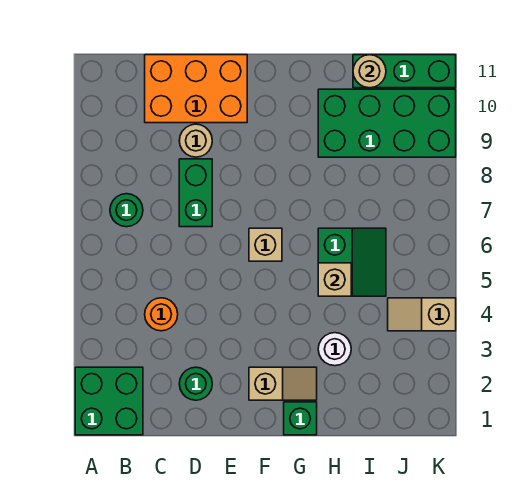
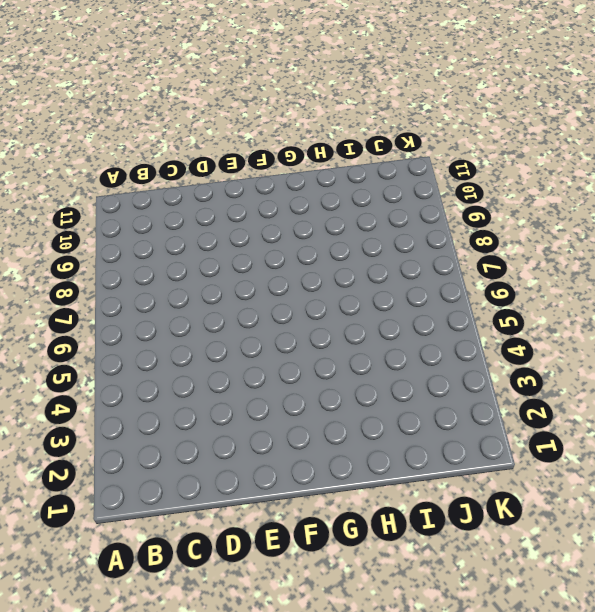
none -> green brick A1:B2 level 1
none -> green round brick B7 level 1
none -> orange round brick C4 level 1

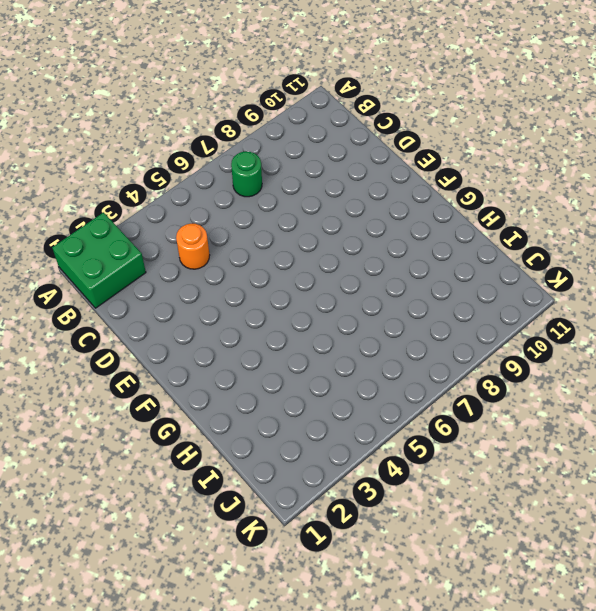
none -> orange brick C10:E11 level 1
none -> green round brick D2 level 1
none -> green brick D7:D8 level 1

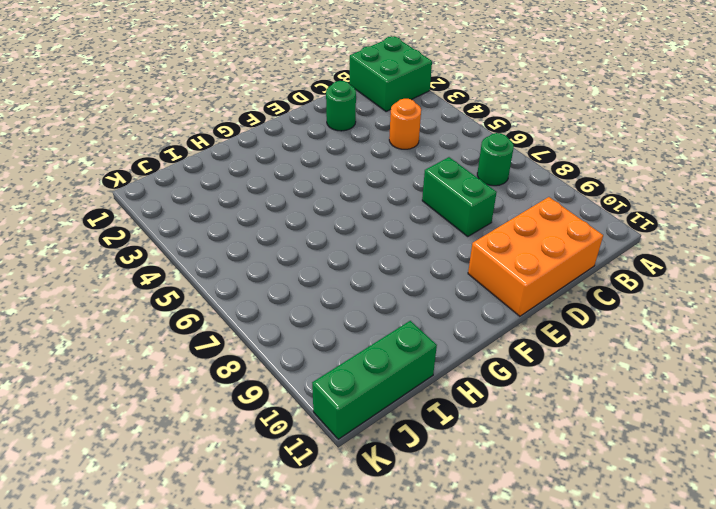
none -> tan round brick D9 level 1
none -> tan slope F2:G2 level 1 top F
none -> tan brick F6 level 1

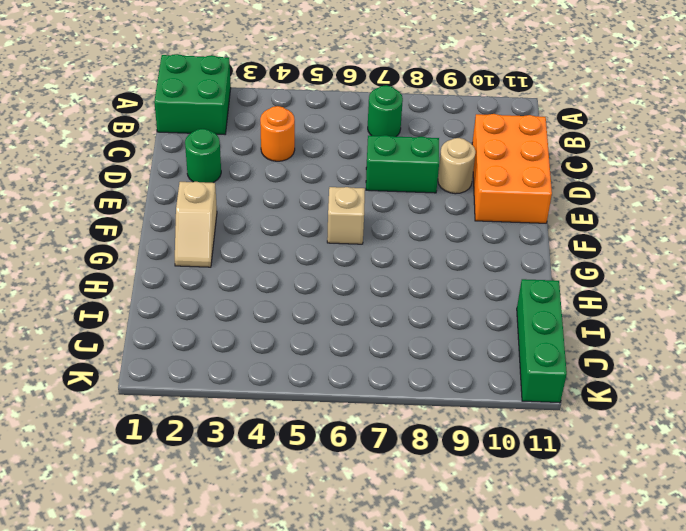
none -> green brick G1 level 1
none -> white round brick H3 level 1
none -> green slope H5:I6 level 1 top H

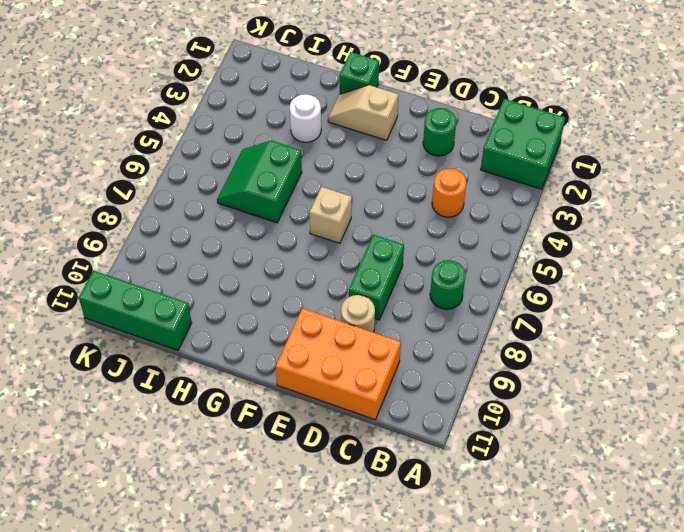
none -> green brick H9:K10 level 1
none -> tan slope J4:K4 level 1 top K
none -> tan brick H5 level 2

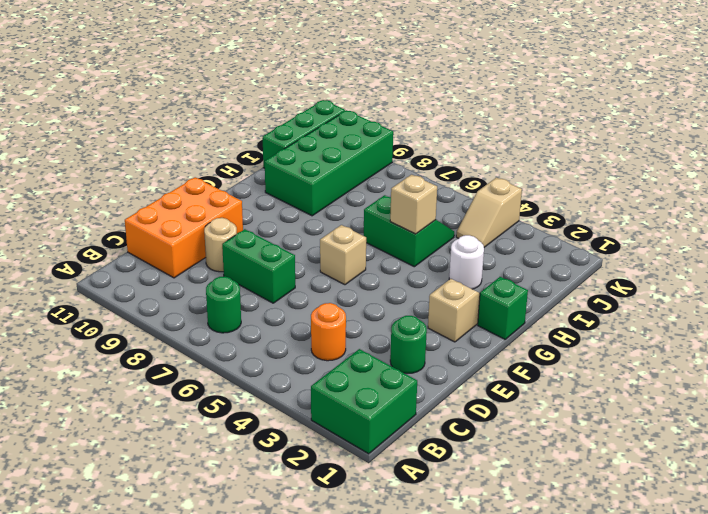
none -> tan round brick I11 level 2

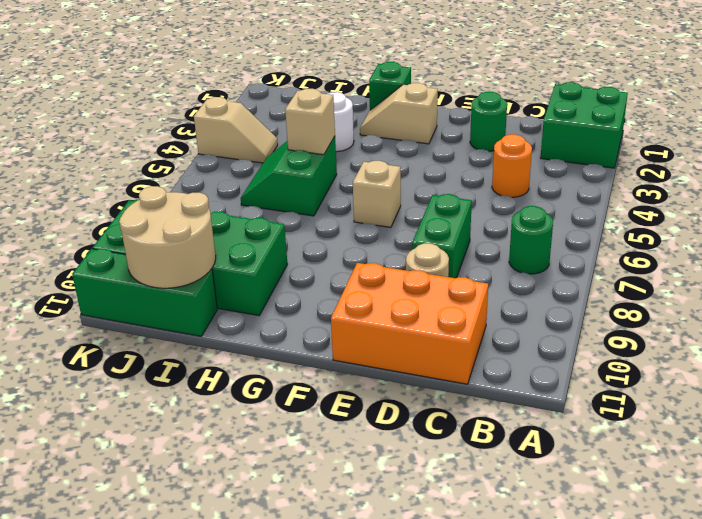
tan round brick I10:J11 level 2 -> tan round brick I11 level 2

